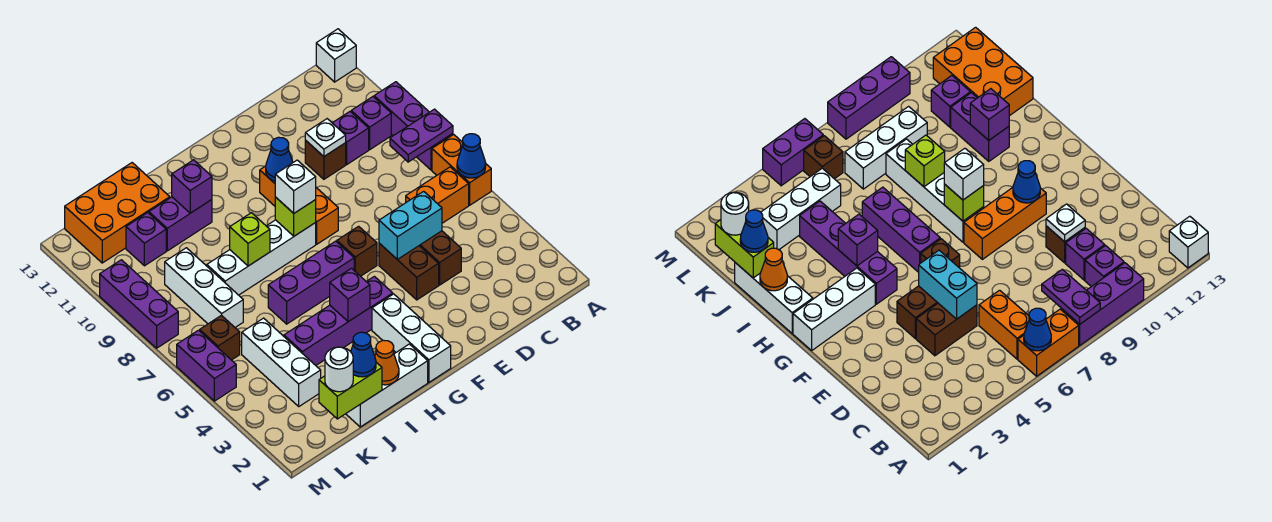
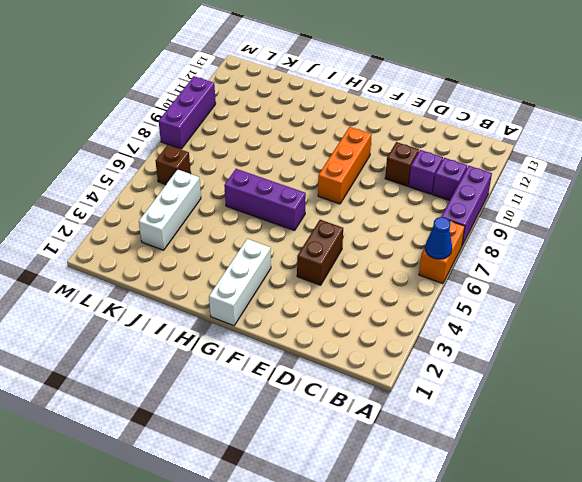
none -> white brick A13 level 1
none -> orange brick B6:C6 level 1
none -> brown brick D4:D5 level 1
none -> brown brick F6 level 1

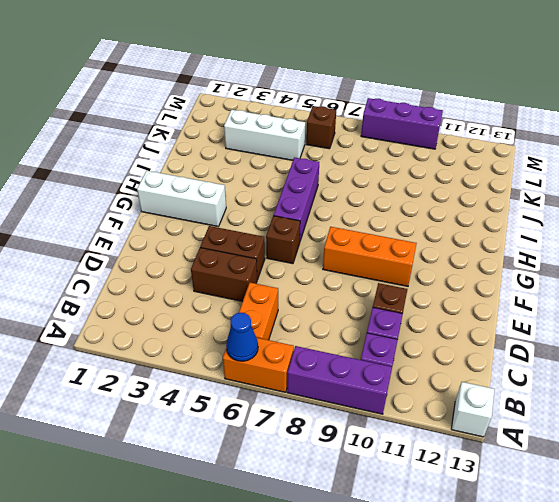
none -> purple brick G4:J4 level 1
none -> white brick G8:J8 level 1
none -> white brick H1:J1 level 1
none -> purple brick I11:J11 level 1

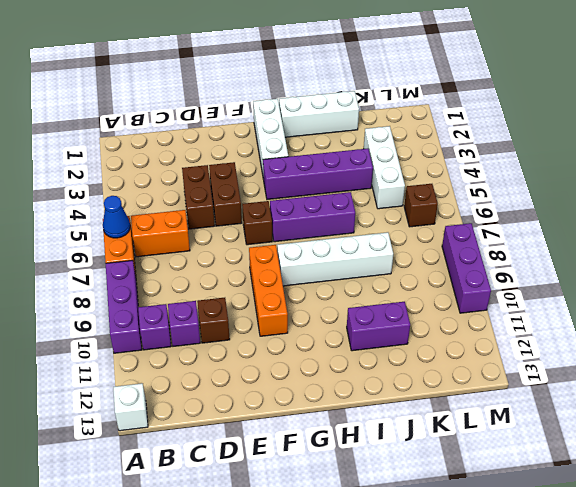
none -> orange brick J12:L13 level 1
none -> white brick K7:K9 level 1
none -> purple brick K11 level 1
none -> purple brick M5:M6 level 1

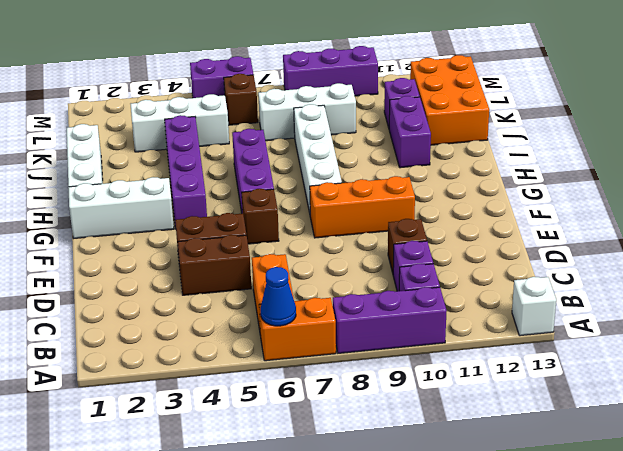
none -> purple plate A8:B8 level 2
none -> cyan brick D5:E5 level 2
none -> white plate D10 level 2
none -> blue cone F10 level 2

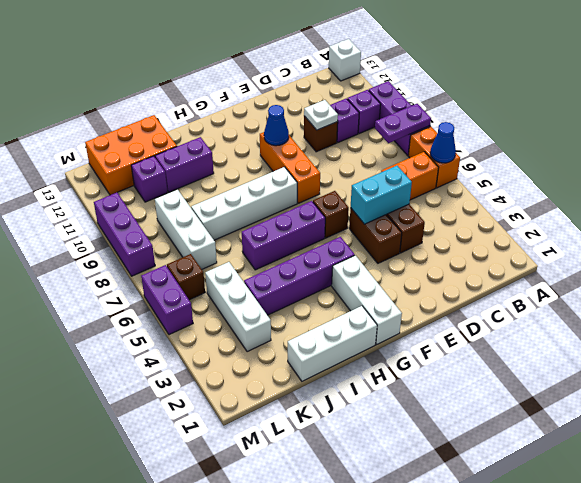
none -> lime brick G8 level 2
none -> purple brick H4 level 2
none -> orange cone I1 level 2
none -> lime brick I8 level 2

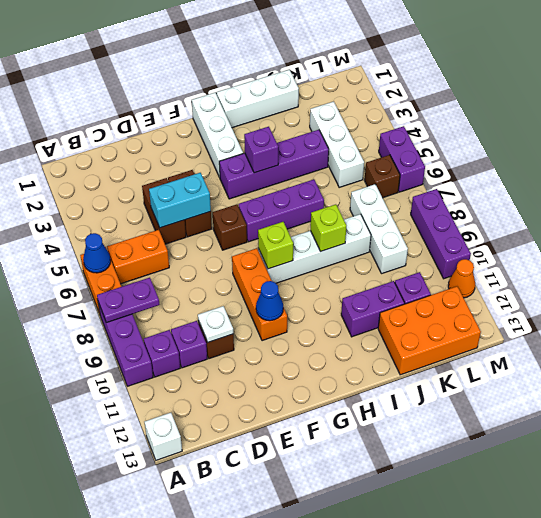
orange cone M11 level 1 -> orange cone I1 level 2
none -> purple brick I11 level 2
none -> lime brick J1:K1 level 2
none -> white brick G8 level 3
none -> blue cone J1 level 3

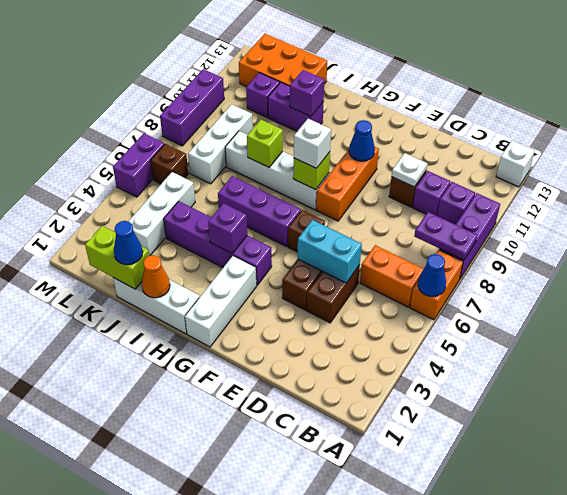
none -> white round brick K1 level 3

